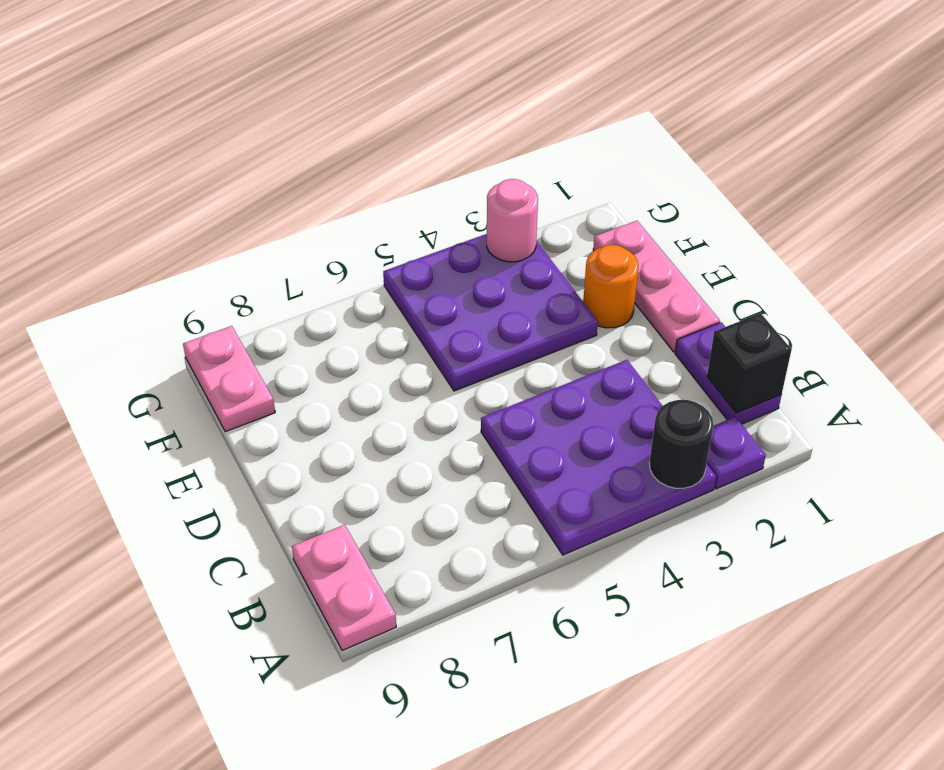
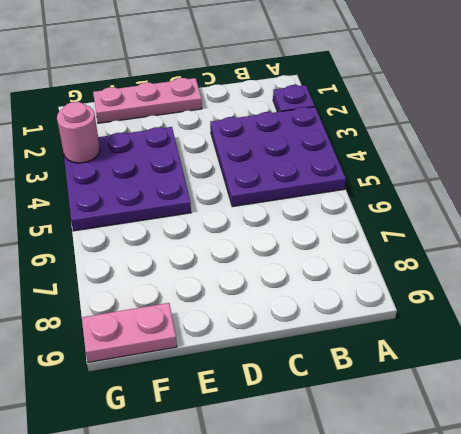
none -> pink plate A9:B9 level 1
none -> purple plate B1:C1 level 1

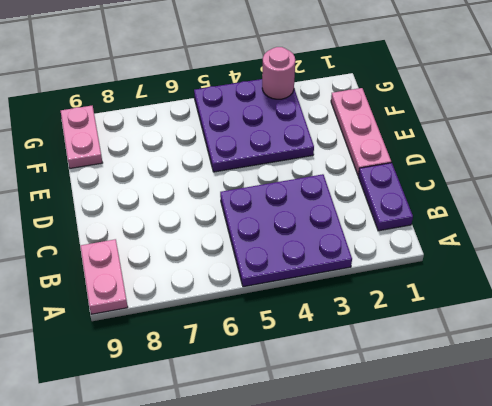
none -> purple plate A2 level 1
none -> orange round brick E2 level 1

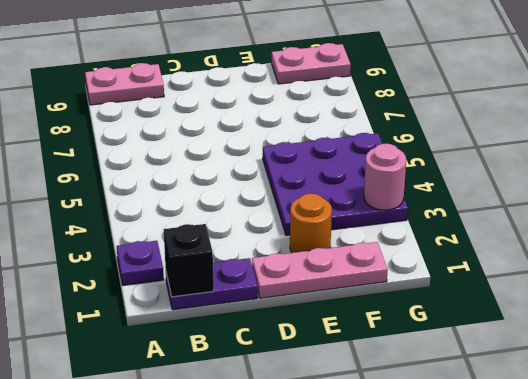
none -> purple plate A3:C5 level 1
none -> black round brick A3 level 2

